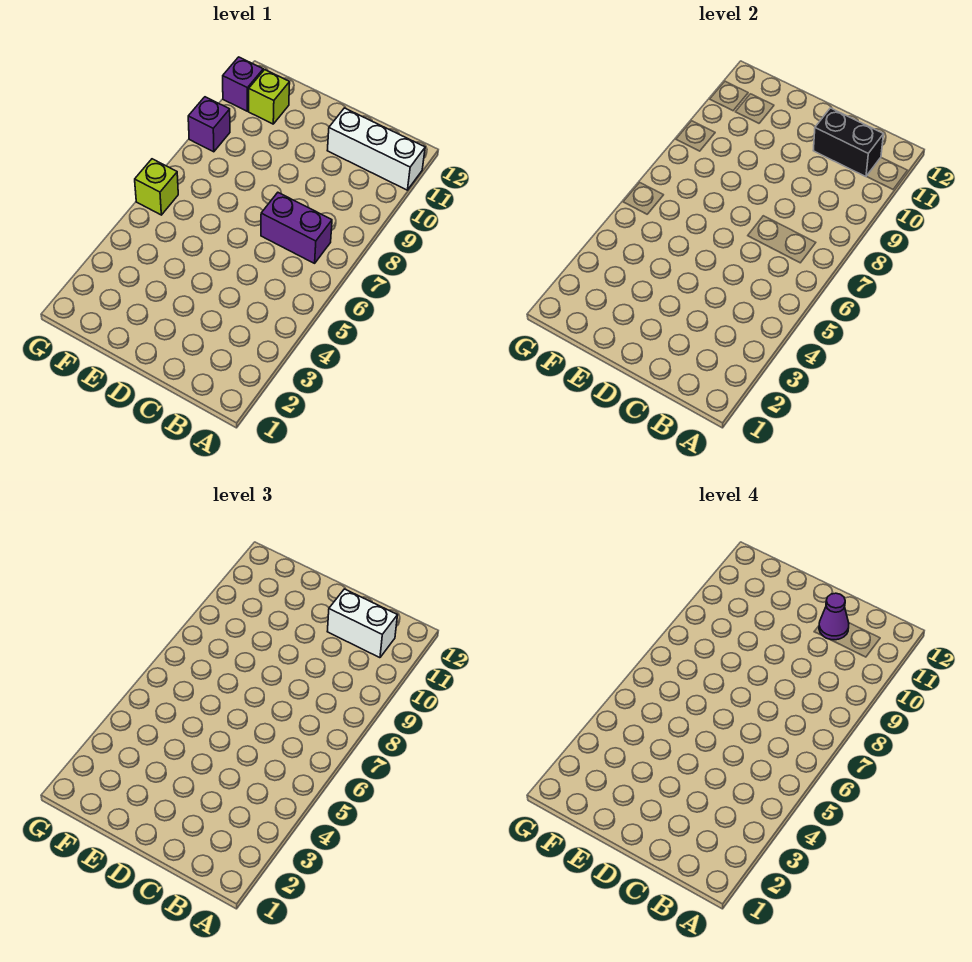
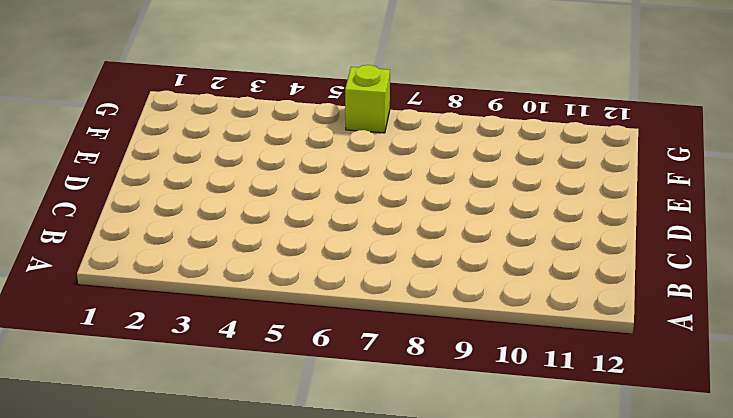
none -> white brick A11:C11 level 1
none -> purple brick B7:C7 level 1

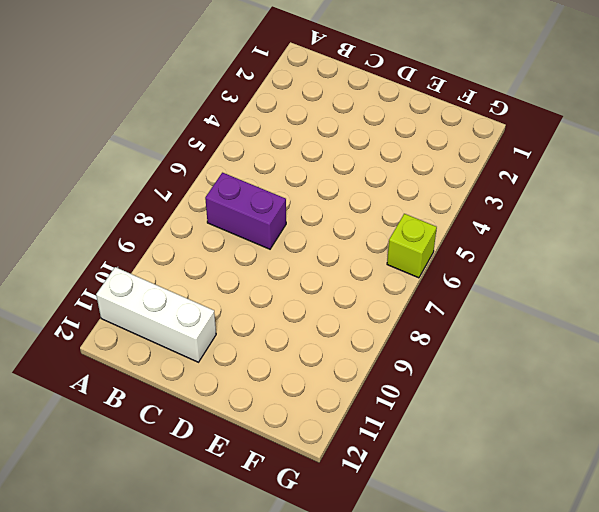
none -> lime brick F11 level 1
none -> purple brick G9 level 1

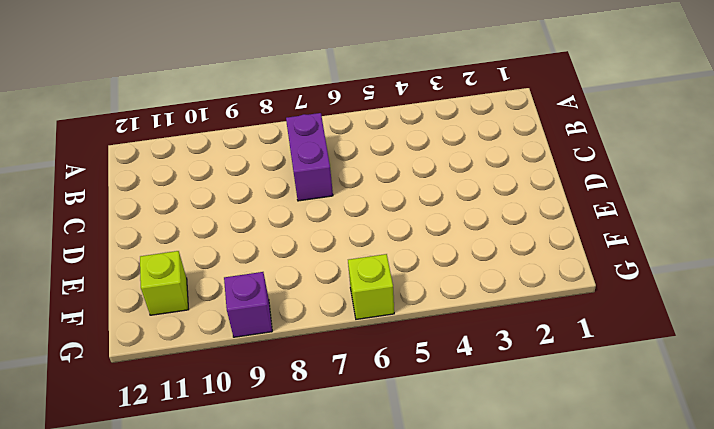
none -> white brick A11:C11 level 1
none -> purple brick G11 level 1

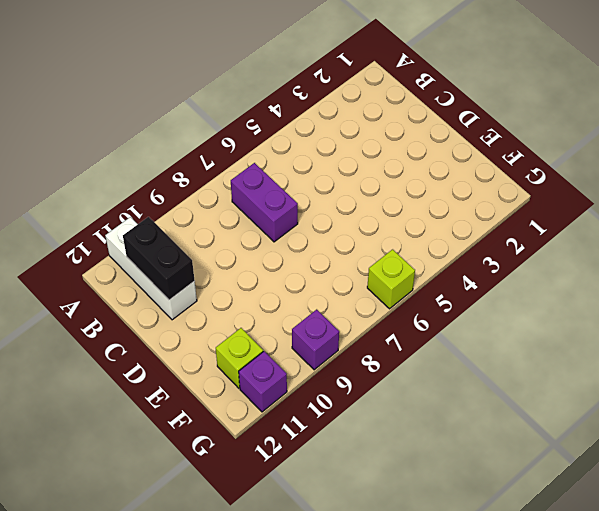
none -> white brick B11:C11 level 3
none -> purple cone C11 level 4

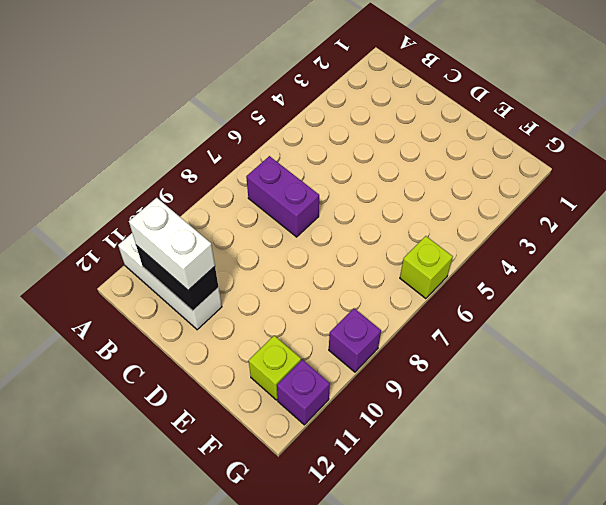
none -> purple cone C11 level 4

